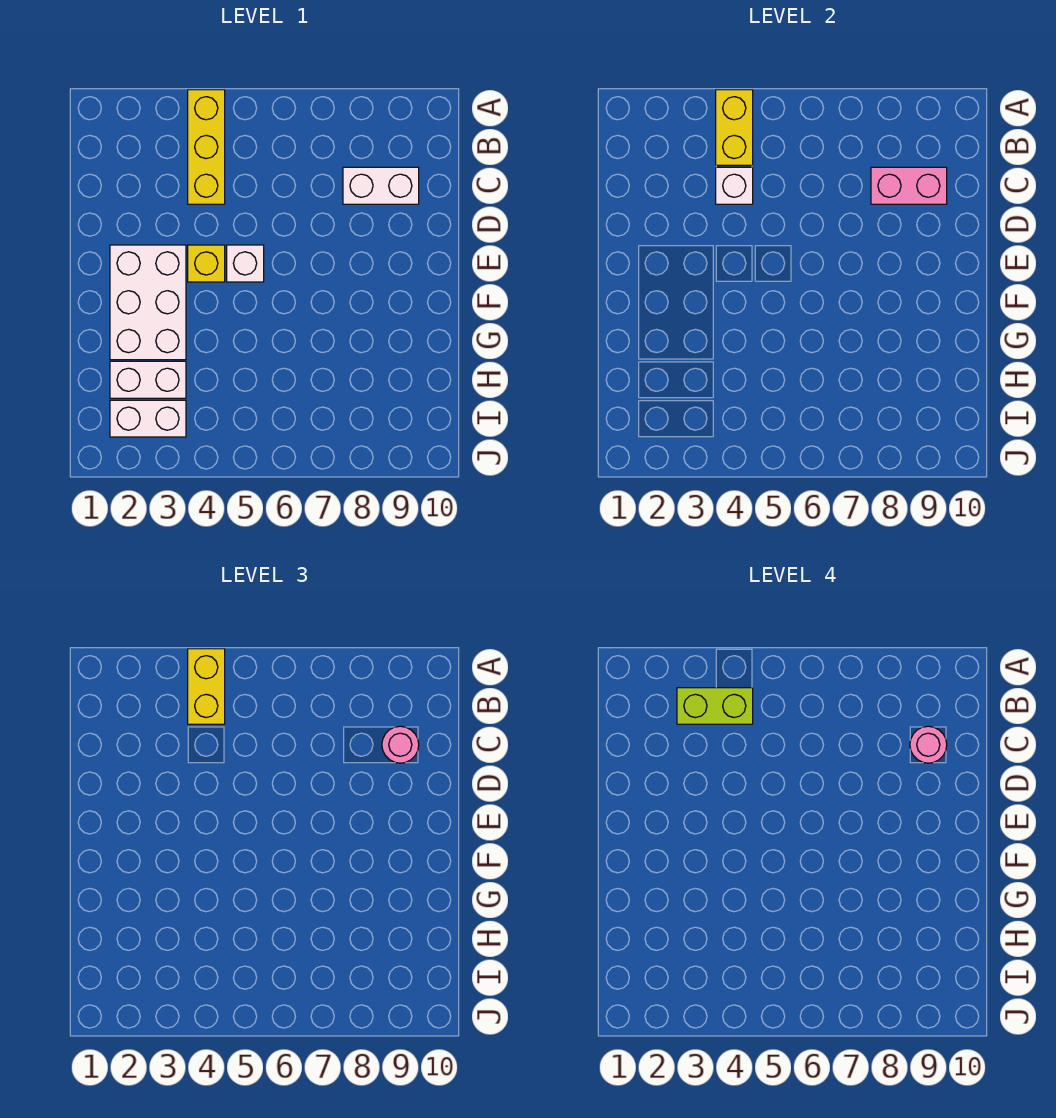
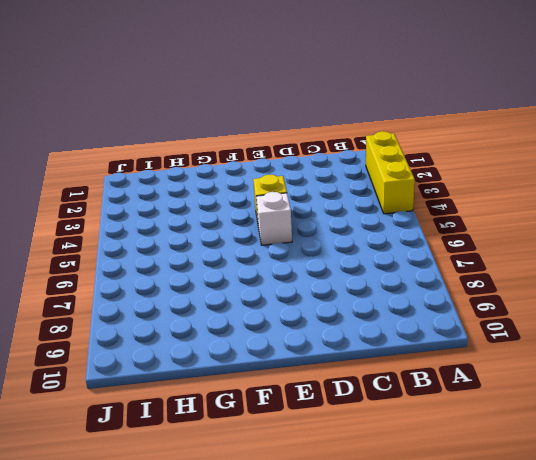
yellow brick A2:A4 level 1 -> yellow brick A4:C4 level 1
none -> white brick C8:C9 level 1
none -> white brick E2:G3 level 1
none -> white brick H2:H3 level 1

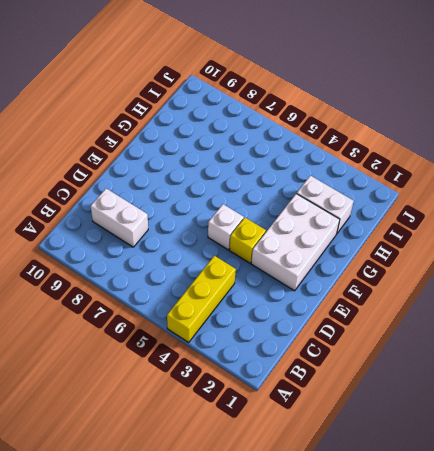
none -> white brick I2:I3 level 1
none -> yellow brick A4:B4 level 2
none -> white brick C4 level 2

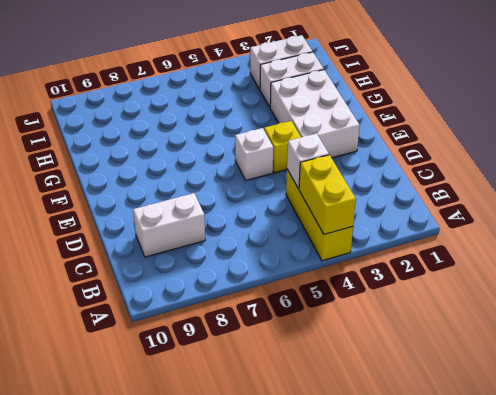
none -> pink brick C8:C9 level 2
none -> yellow brick A4:B4 level 3
none -> pink round brick C9 level 3

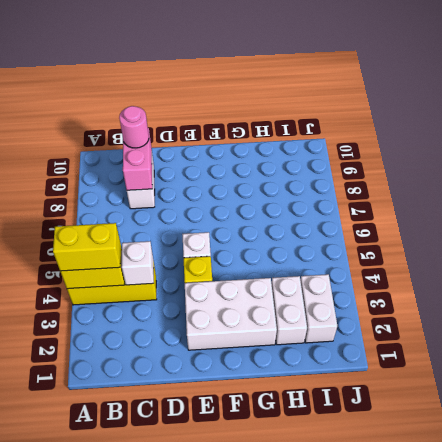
none -> lime brick B3:B4 level 4
none -> pink round brick C9 level 4

